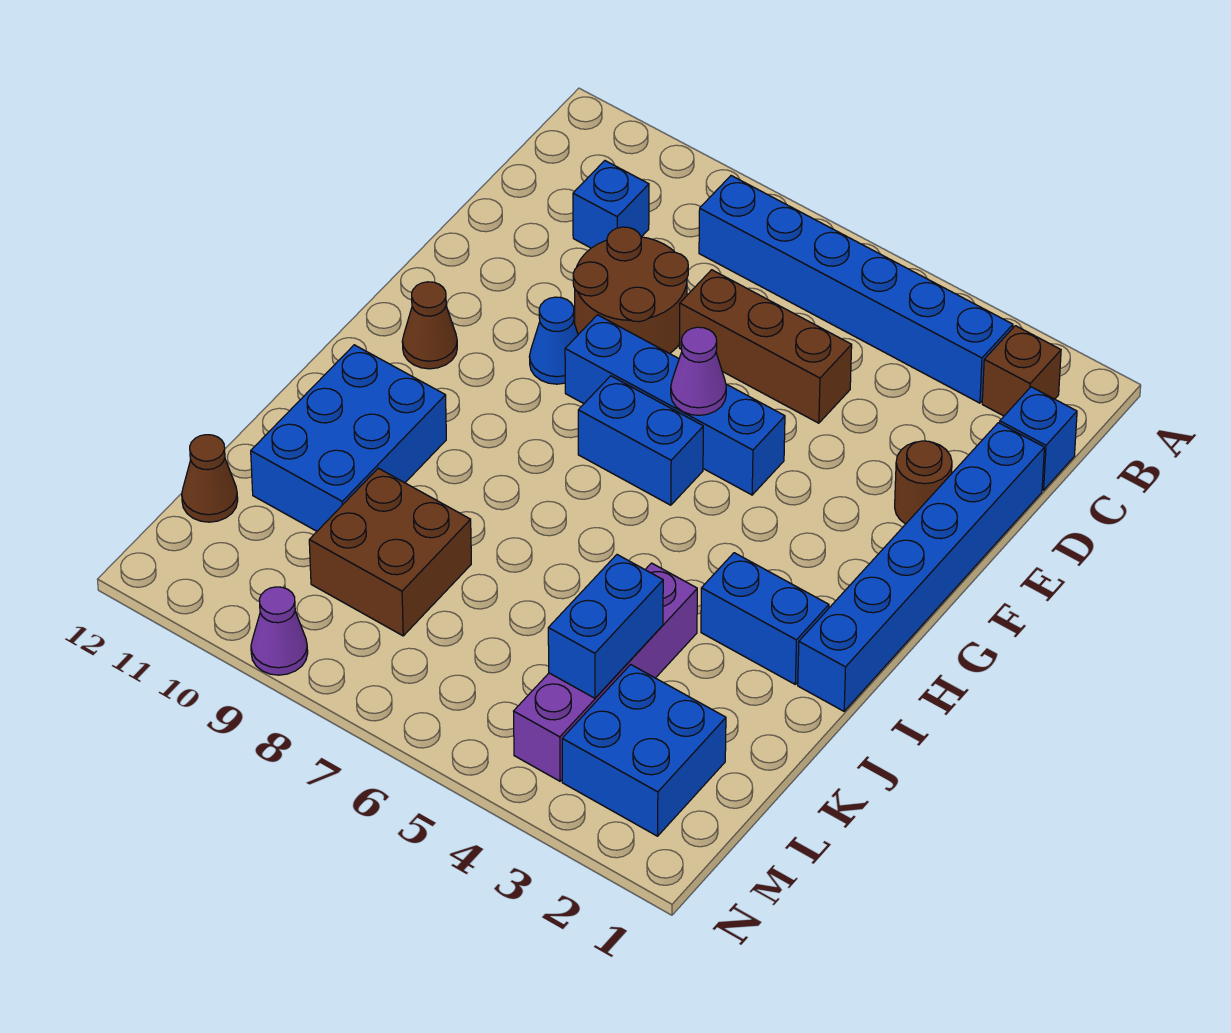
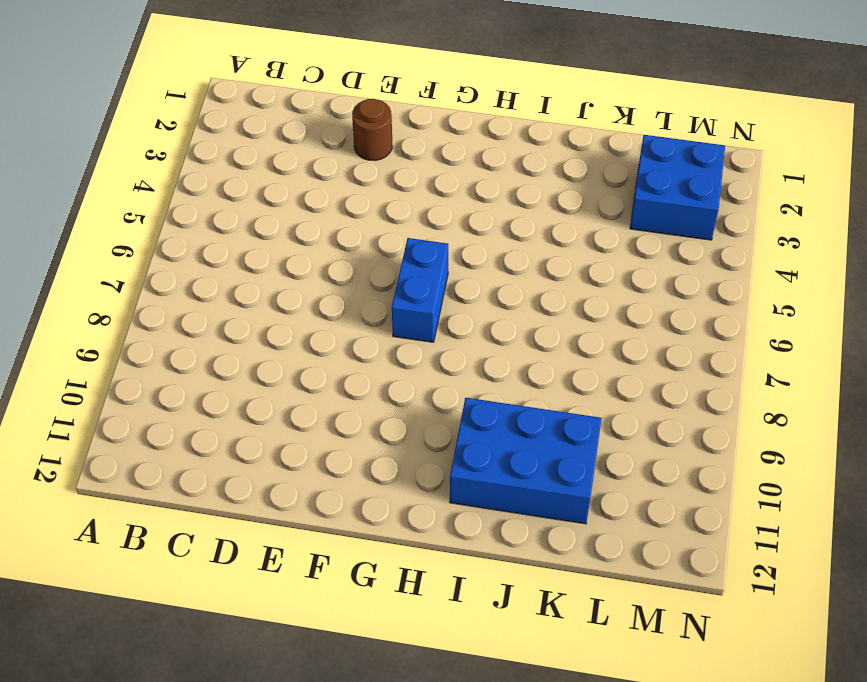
none -> brown brick B2 level 1
none -> blue brick B3:B8 level 1
none -> blue brick C1 level 1

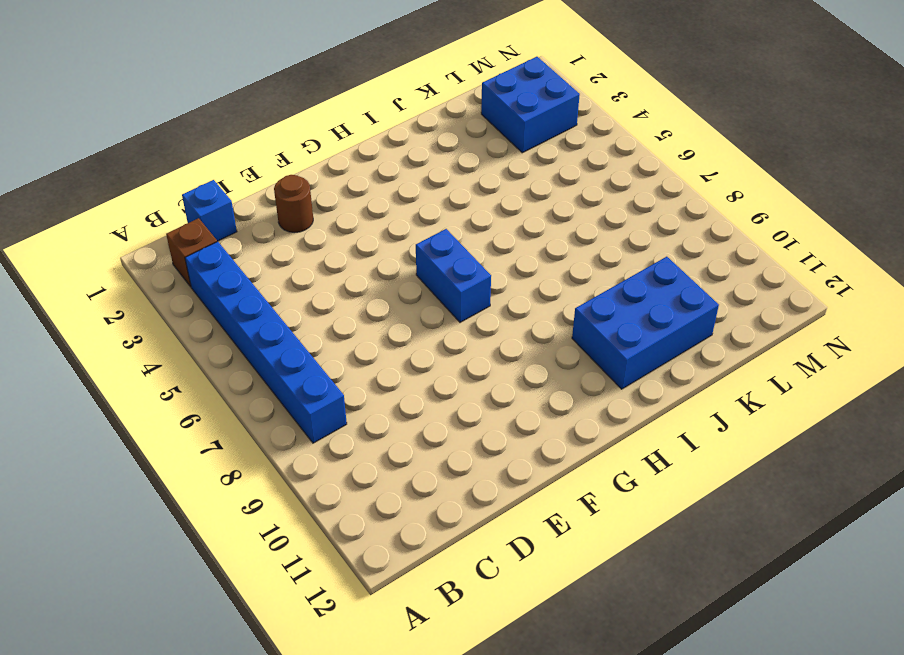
none -> blue brick C10 level 1
none -> blue brick D1:I1 level 1
none -> brown brick D5:D7 level 1

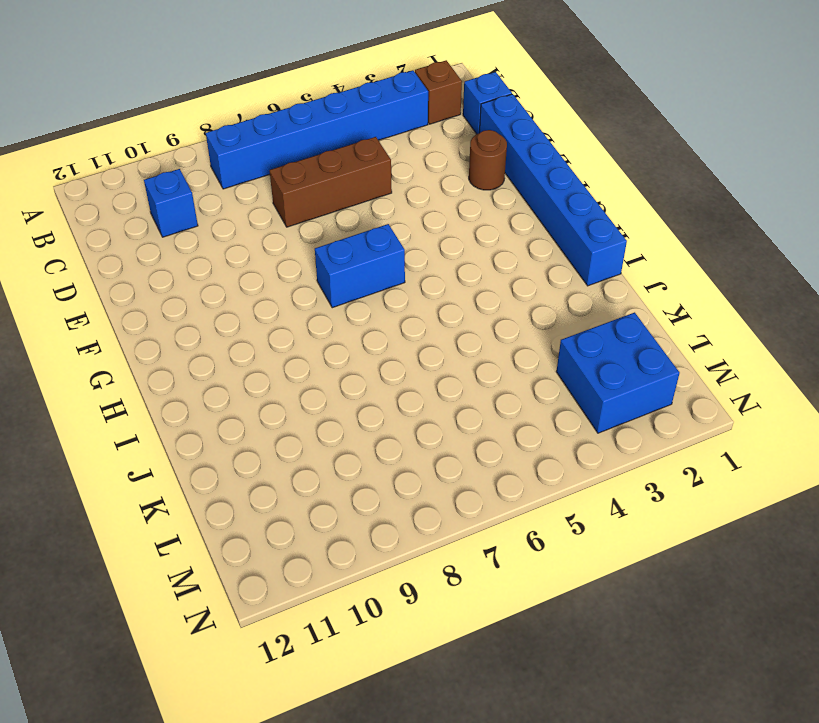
none -> brown round brick D8:E9 level 1
none -> blue brick F5:F8 level 1
none -> blue cone F9 level 1

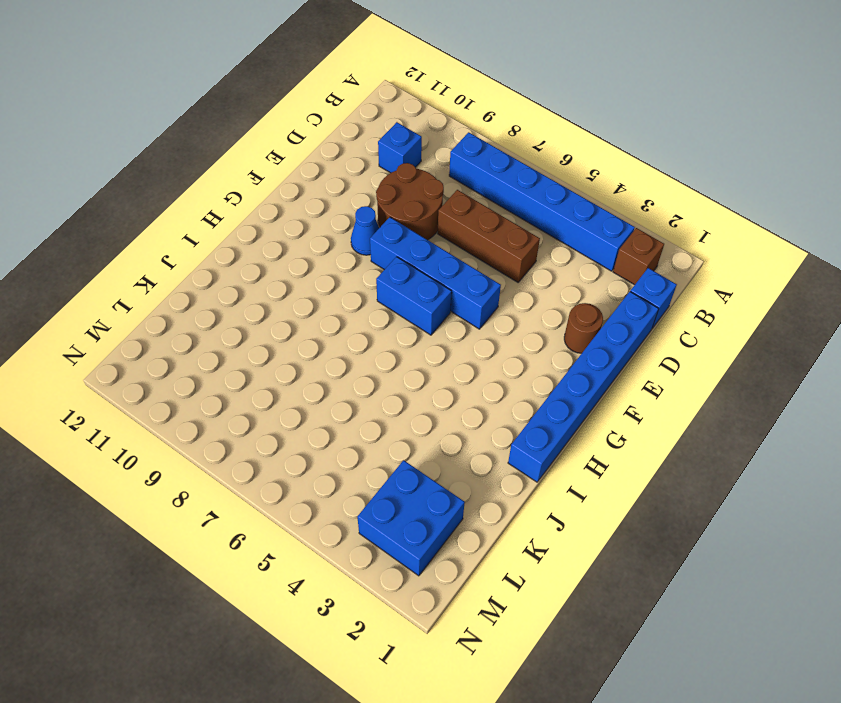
none -> brown cone G11 level 1
none -> blue brick I2:I3 level 1
none -> blue brick I10:K11 level 1

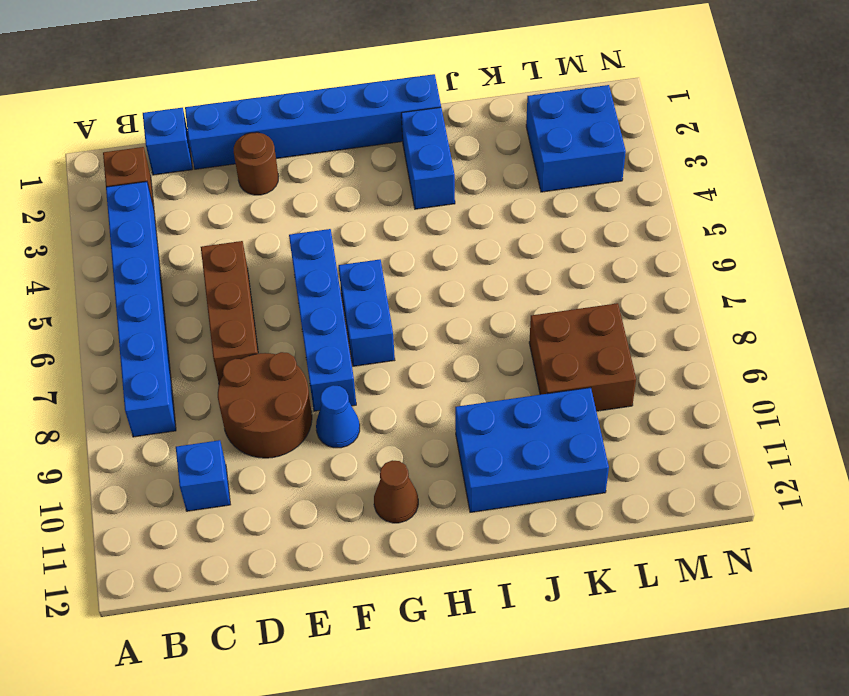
none -> purple brick J4:M4 level 1
none -> brown cone L12 level 1
none -> purple cone N9 level 1

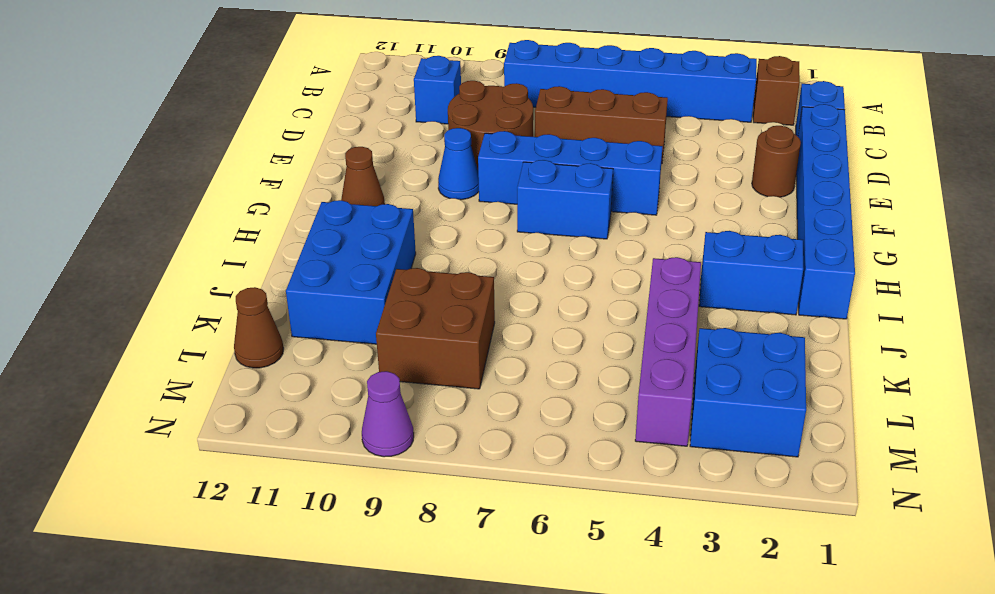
none -> purple cone F6 level 2
none -> blue brick K4:L4 level 2

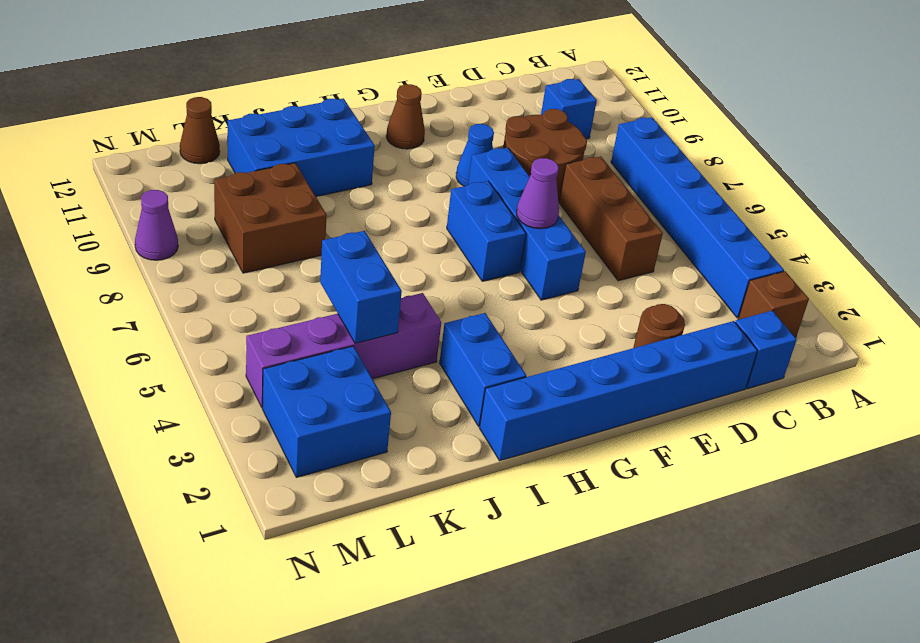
blue brick K4:K5 level 2 -> blue brick K4:L4 level 2

